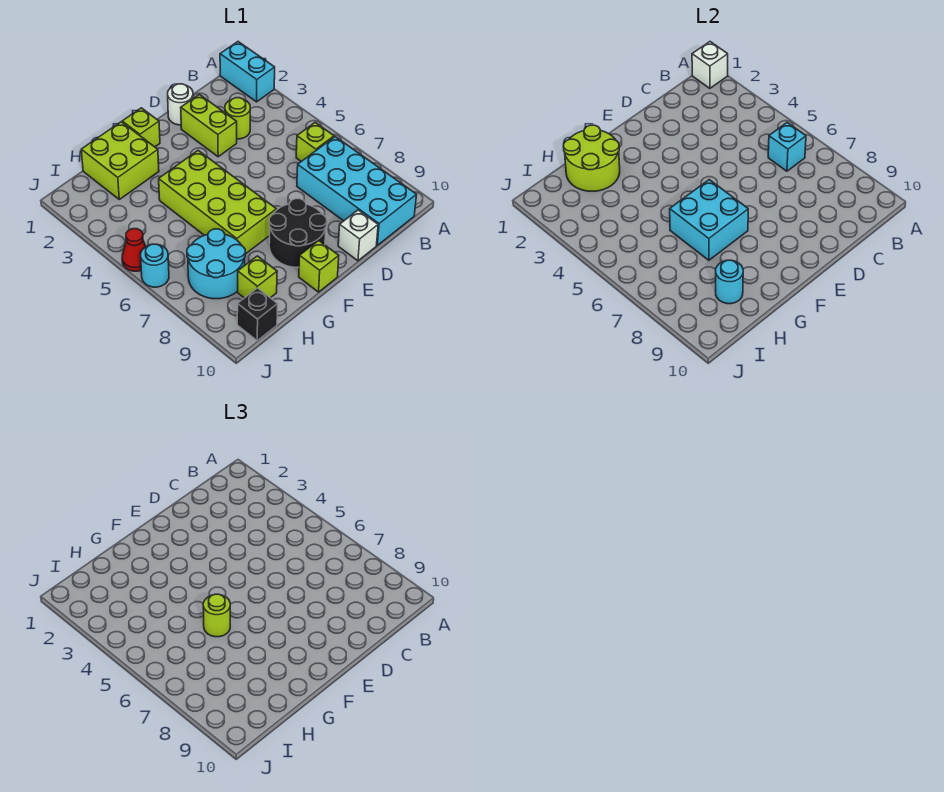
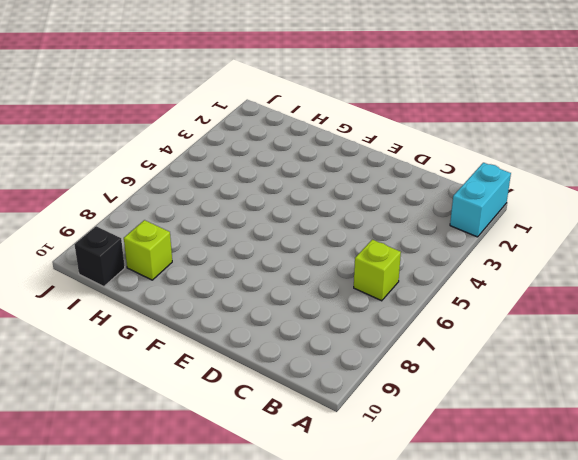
none -> cyan brick B7:C10 level 1
none -> lime round brick C3 level 1
none -> white round brick D1 level 1

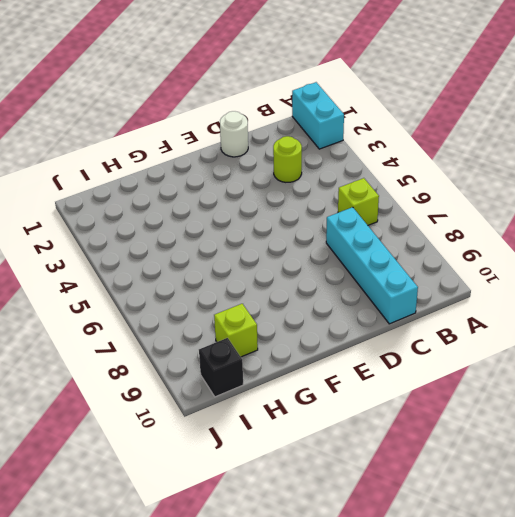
cyan brick C7:C10 level 1 -> cyan brick B7:C10 level 1
none -> lime brick D2:D3 level 1
none -> white brick D10 level 1
none -> black round brick E8:F9 level 1

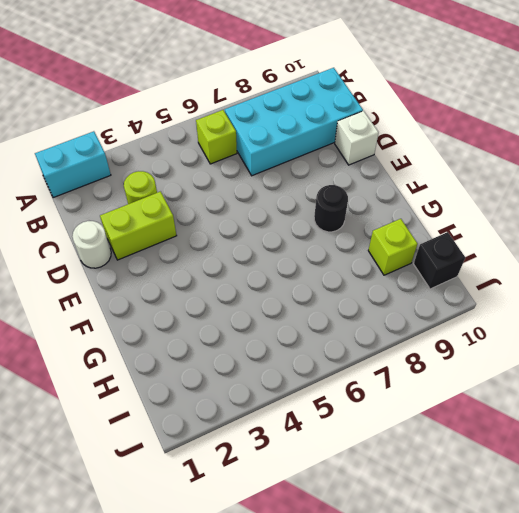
black round brick F8 level 1 -> black round brick E8:F9 level 1
none -> lime brick F1 level 1
none -> lime brick F4:G7 level 1
none -> lime brick F10 level 1

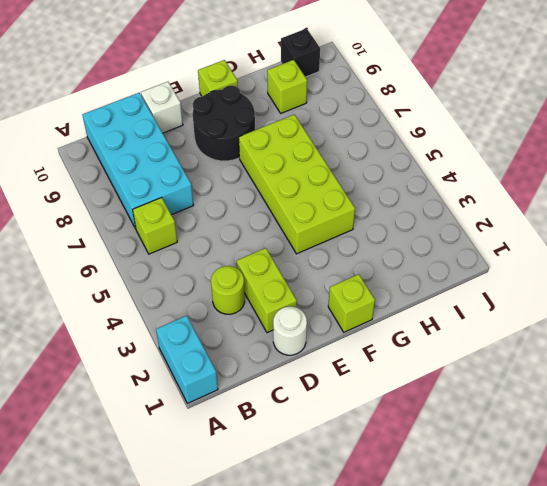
none -> lime brick G1:H2 level 1
none -> cyan round brick H7:I8 level 1
none -> red cone J5 level 1

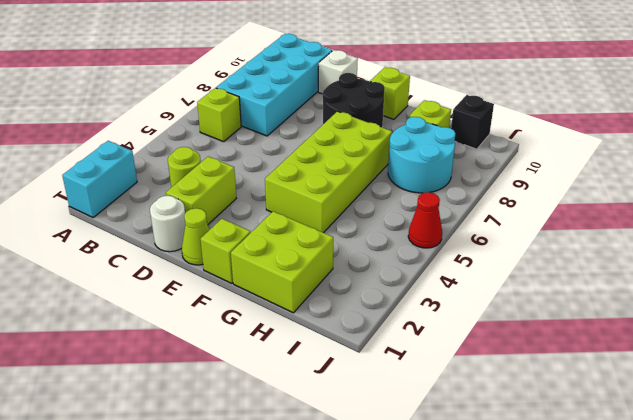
lime cone E1 level 1 -> none
none -> cyan round brick J6 level 1
none -> white brick A1 level 2
none -> cyan brick B6 level 2

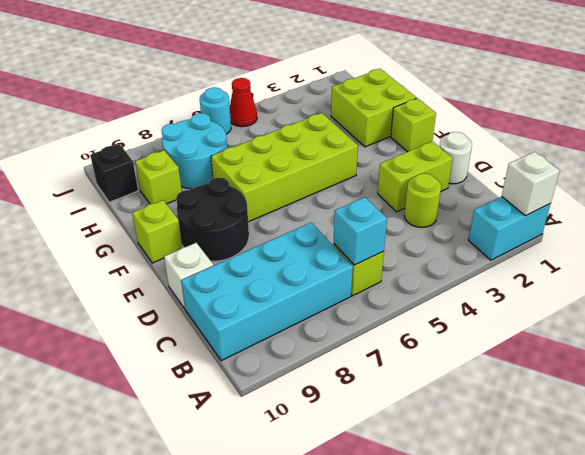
none -> cyan brick F6:G7 level 2
none -> lime round brick G1:H2 level 2
none -> cyan round brick H9 level 2

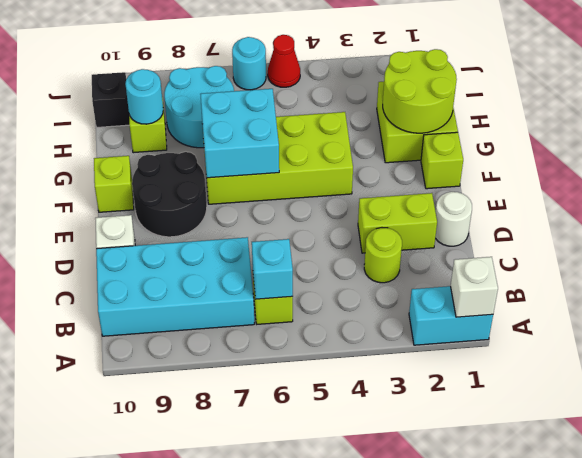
none -> lime round brick G6 level 3

